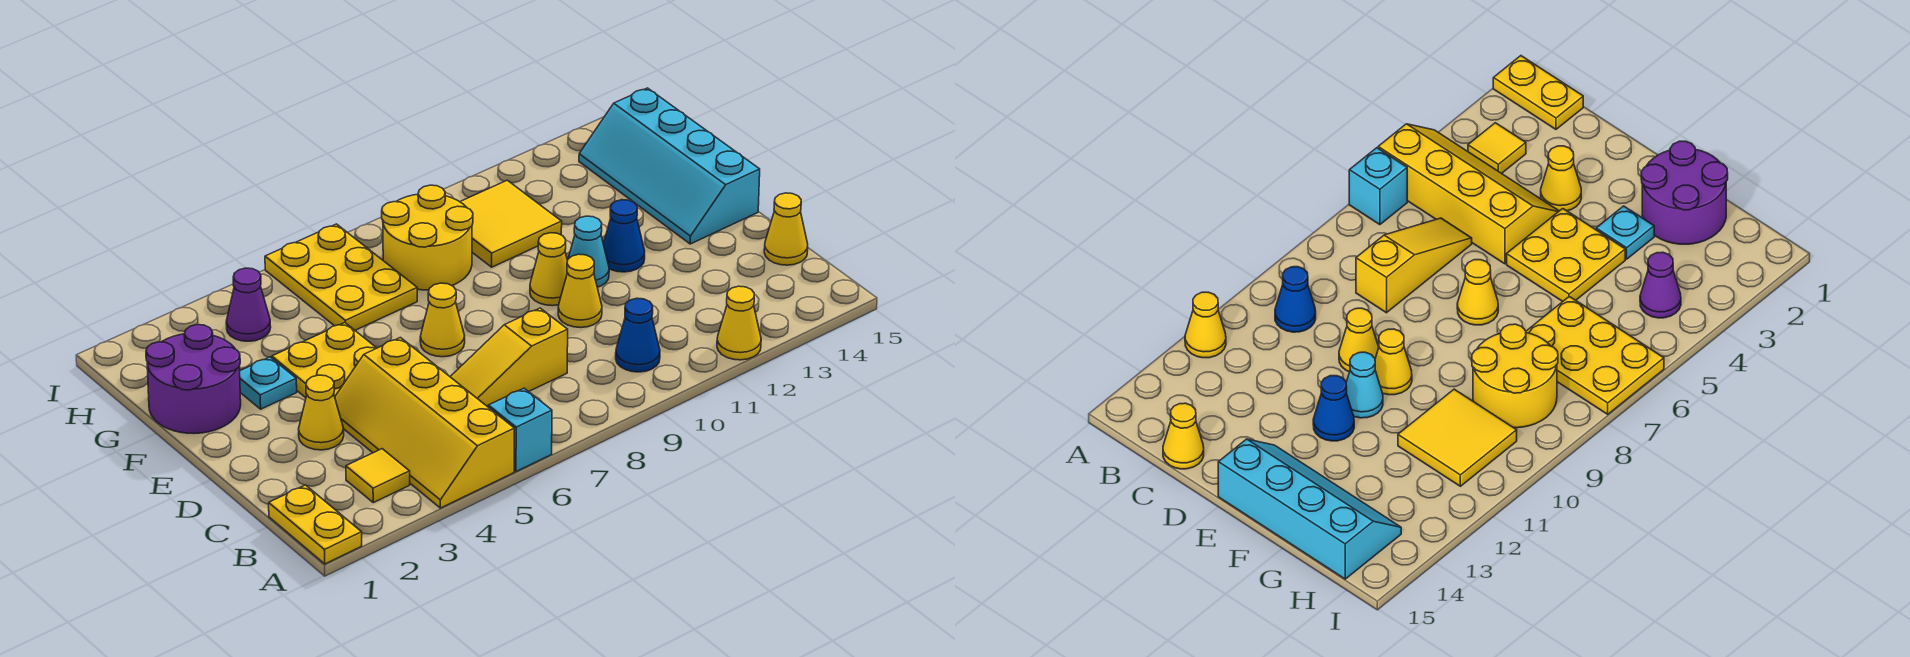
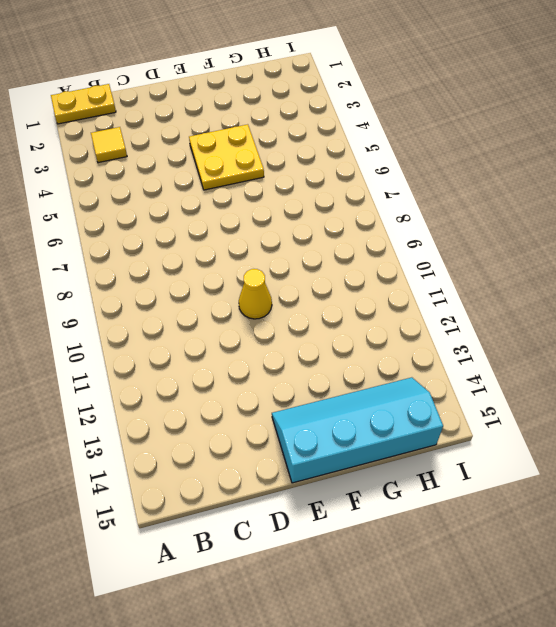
none -> yellow slope A4:D5 level 1 top 5
none -> cyan brick A6 level 1
none -> yellow cone A12 level 1

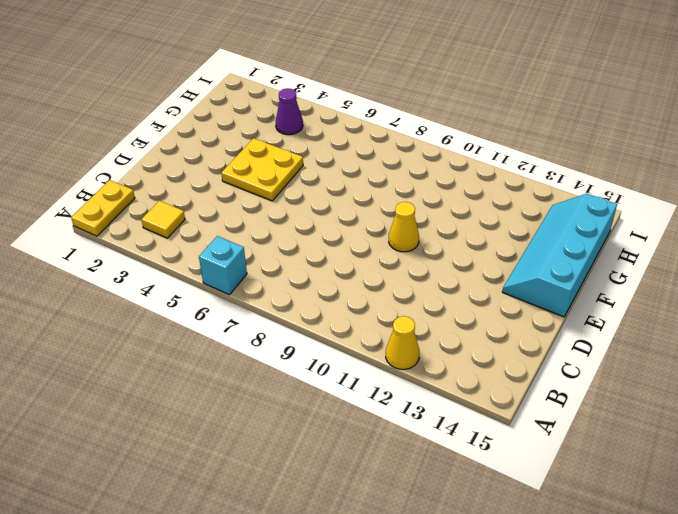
none -> yellow slope A4:D5 level 1 top 5
none -> blue cone B10 level 1
none -> yellow slope C6:C8 level 1 top 8

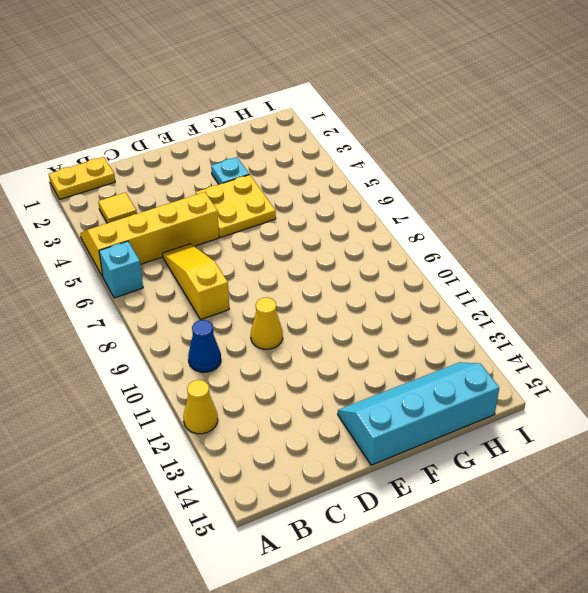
none -> yellow cone C15 level 1
none -> yellow cone D3 level 1
none -> yellow cone E7 level 1

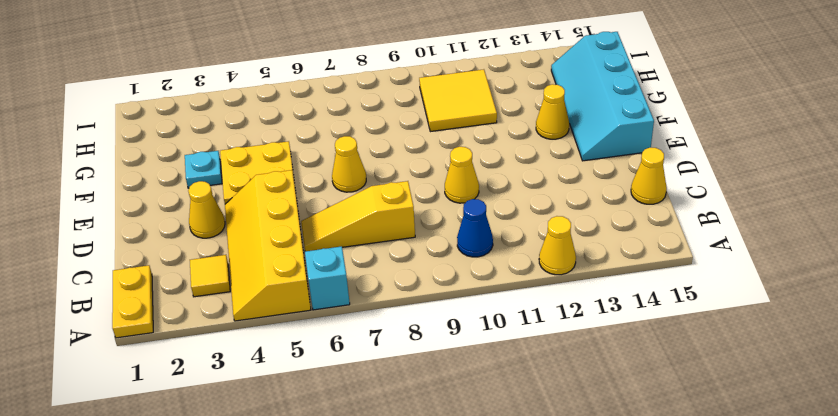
yellow cone F13 level 1 -> yellow cone E10 level 1
none -> cyan cone E11 level 1
none -> blue cone E12 level 1
none -> purple round brick F1:G2 level 1

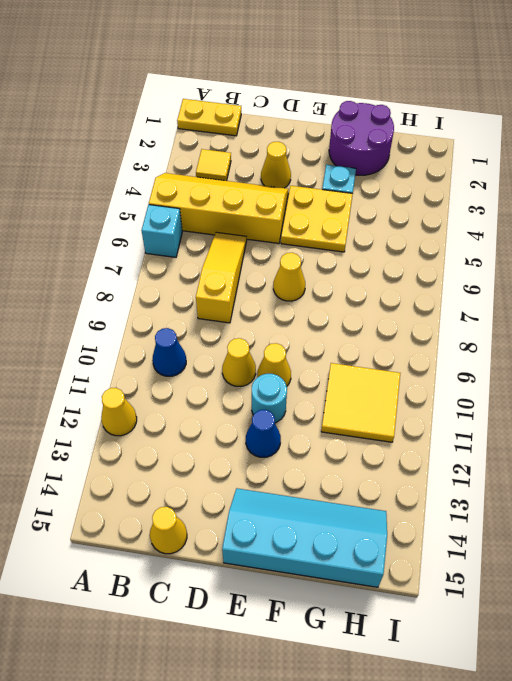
cyan round brick E11 level 1 -> cyan cone E11 level 1
none -> yellow plate G6:I7 level 1
none -> yellow round brick G8:H9 level 1
none -> purple cone H4 level 1

